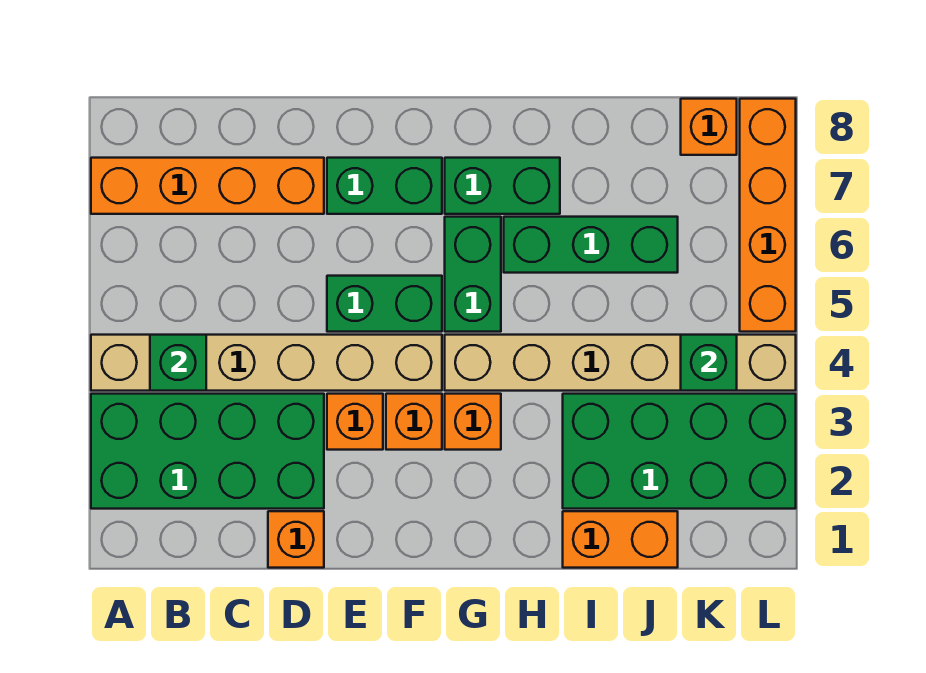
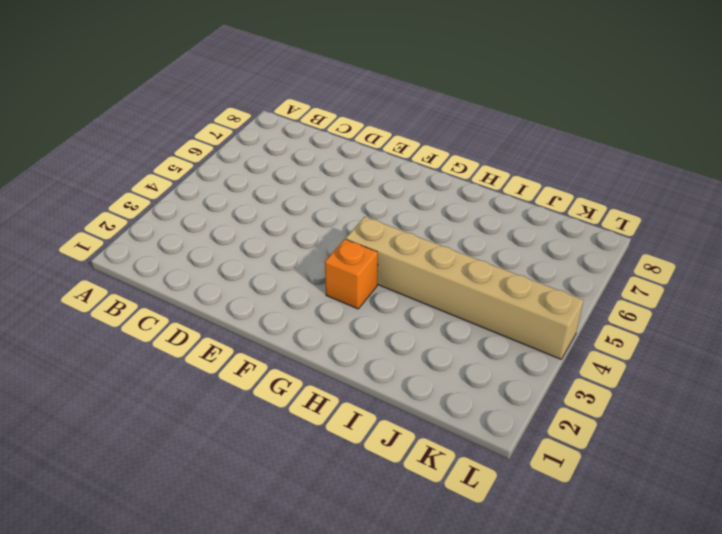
none -> green brick A2:D3 level 1
none -> tan brick A4:F4 level 1
none -> orange brick A7:D7 level 1

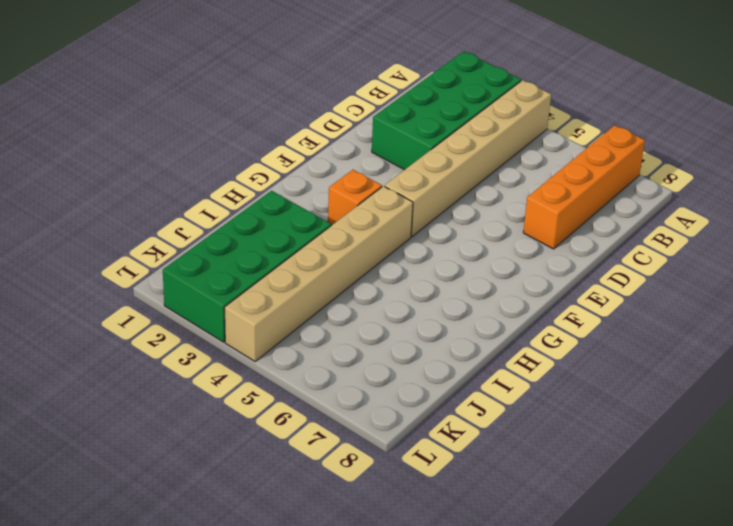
none -> orange brick D1 level 1
none -> orange brick E3 level 1
none -> green brick E5:F5 level 1

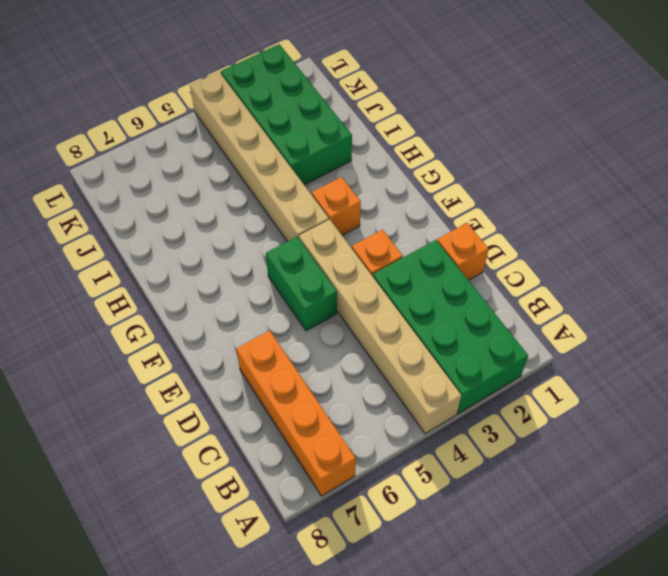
none -> green brick E7:F7 level 1
none -> orange brick F3 level 1
none -> green brick G5:G6 level 1

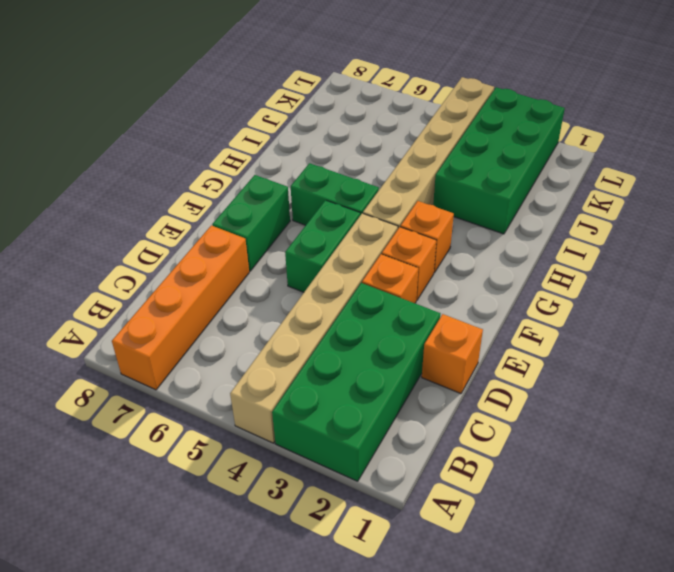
none -> green brick G7:H7 level 1
none -> green brick H6:J6 level 1
none -> orange brick I1:J1 level 1

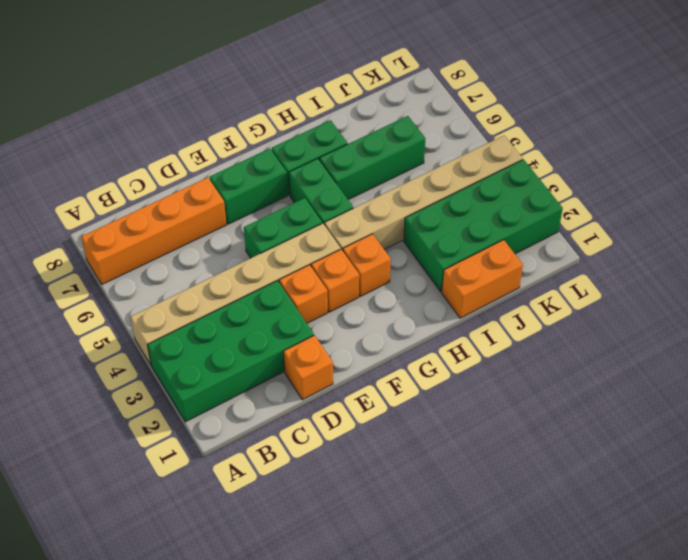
none -> orange brick K8 level 1
none -> orange brick L5:L8 level 1
none -> green brick B4 level 2

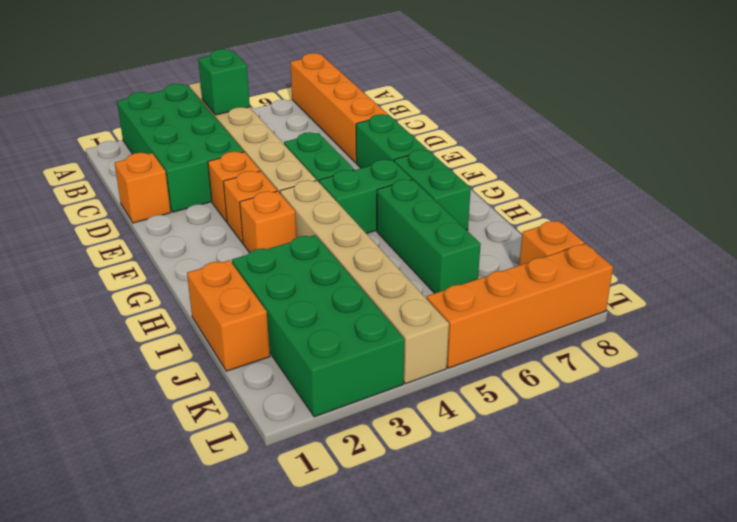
none -> green brick K4 level 2

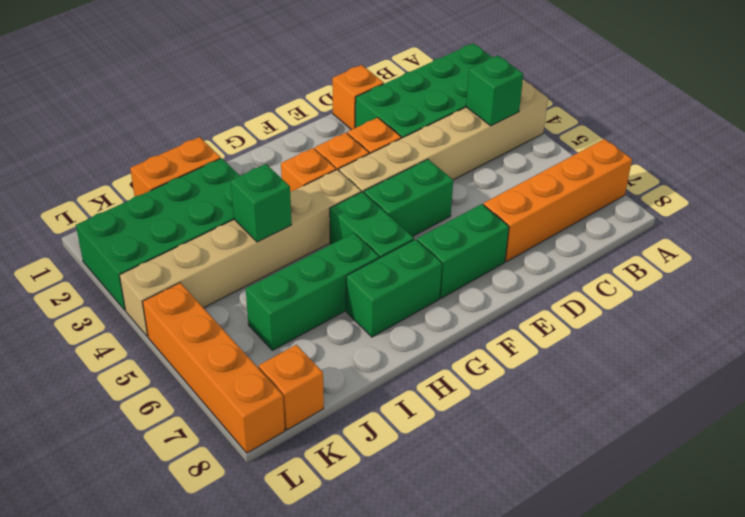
green brick I4 level 2 -> green brick K4 level 2

